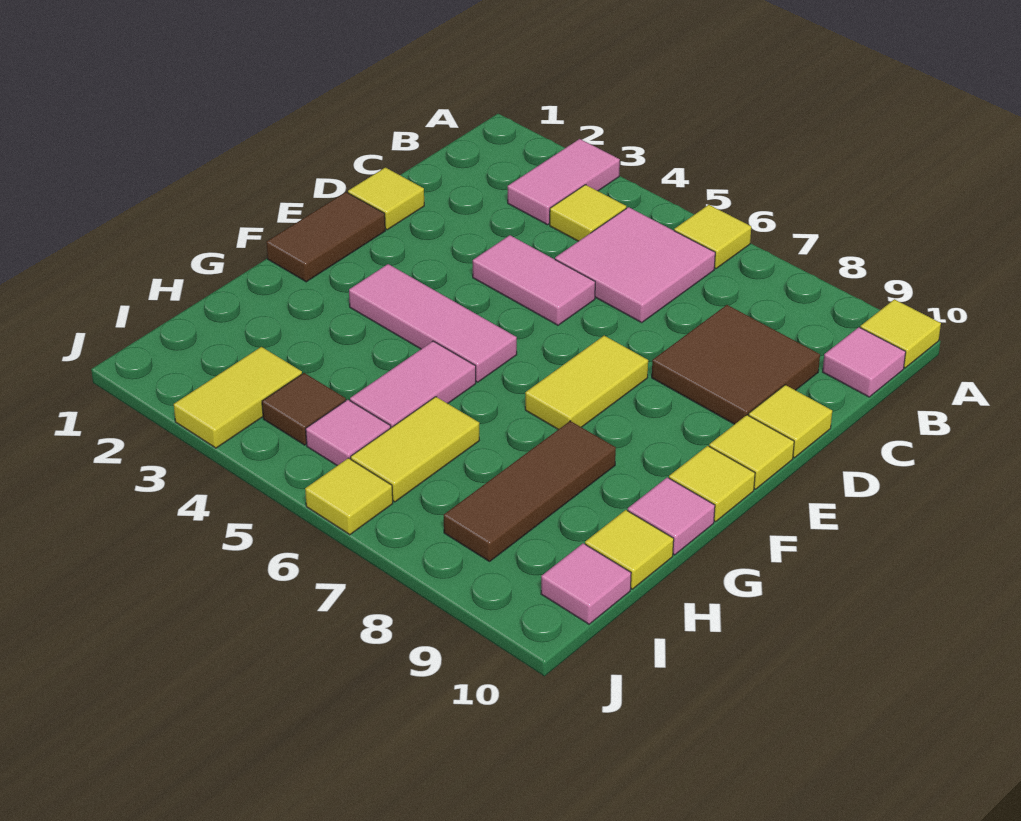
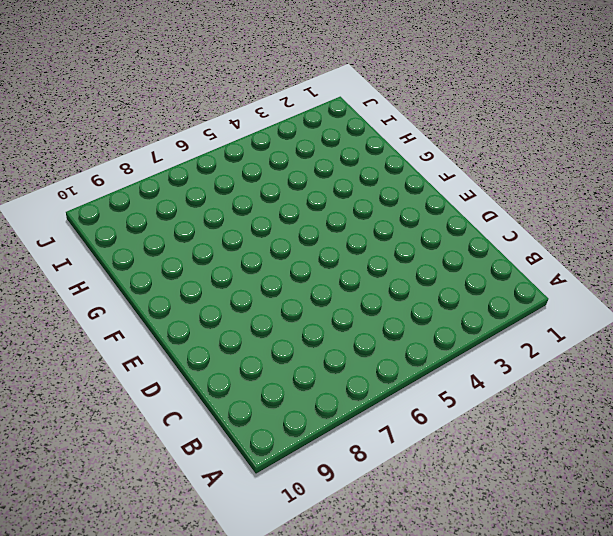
none -> pink tile A3:B3 level 1
none -> yellow tile A6 level 1
none -> yellow tile A10 level 1

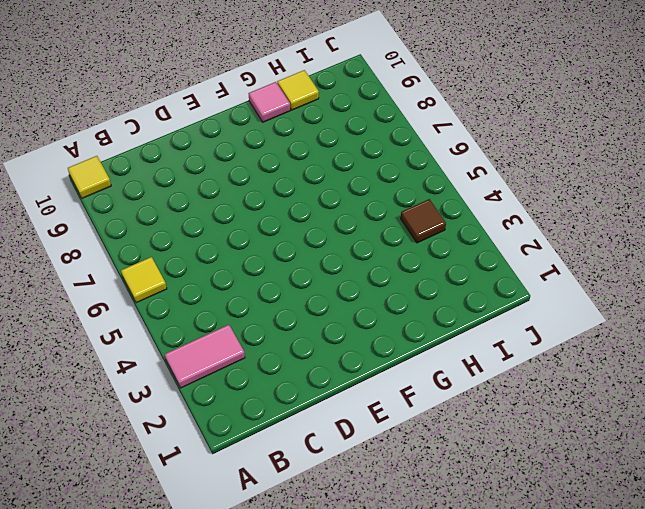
none -> yellow tile B4 level 1
none -> pink tile B5:C6 level 1
none -> pink tile B10 level 1

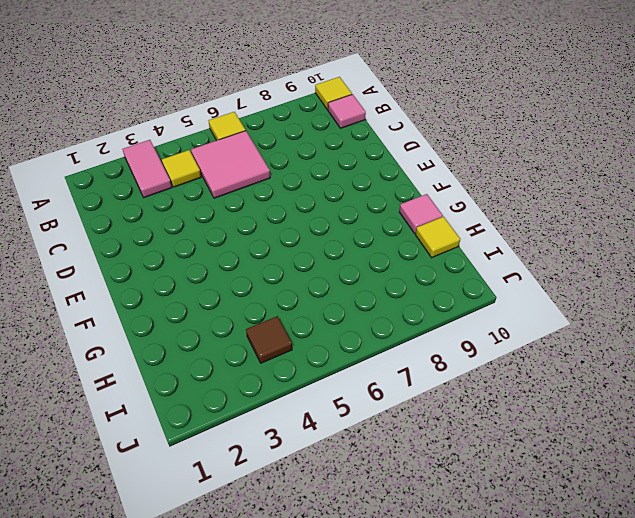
none -> brown tile C8:D9 level 1
none -> yellow tile D1 level 1
none -> pink tile D4:D5 level 1

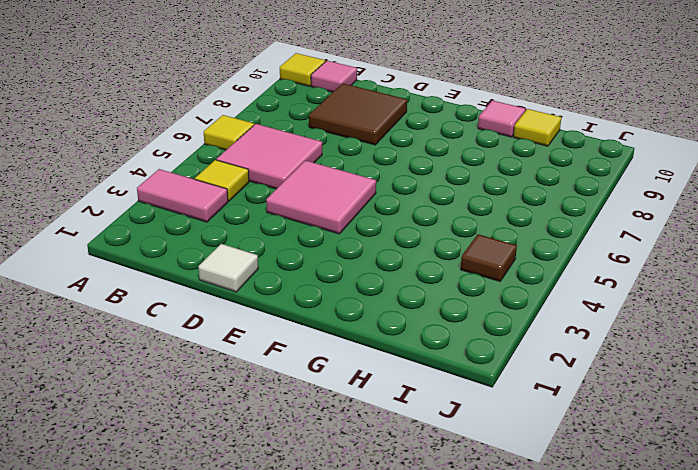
white tile D1 level 1 -> yellow tile D1 level 1
pink tile D4:E5 level 1 -> pink tile D4:D5 level 1
none -> yellow tile D10 level 1
none -> brown tile E1:F1 level 1
none -> yellow tile E7:F7 level 1

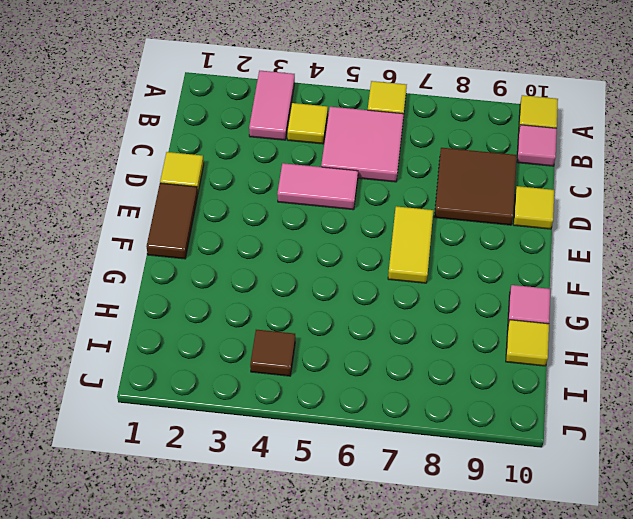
none -> yellow tile E10 level 1
none -> pink tile F3:F5 level 1
none -> yellow tile F10 level 1

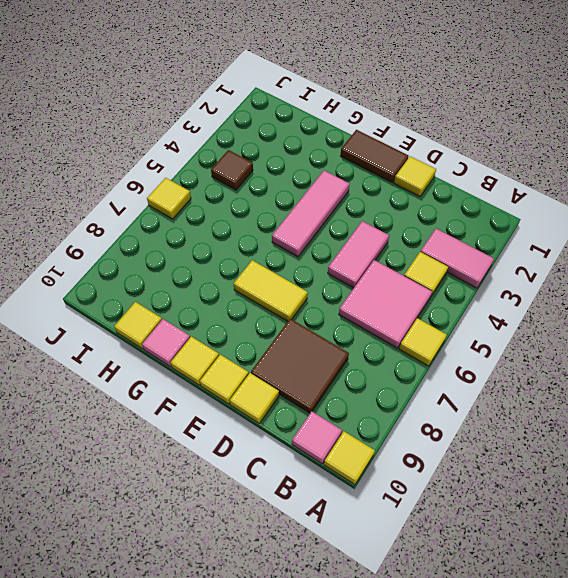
none -> pink tile G5:H5 level 1
none -> brown tile G8:I8 level 1
none -> yellow tile H6:I6 level 1

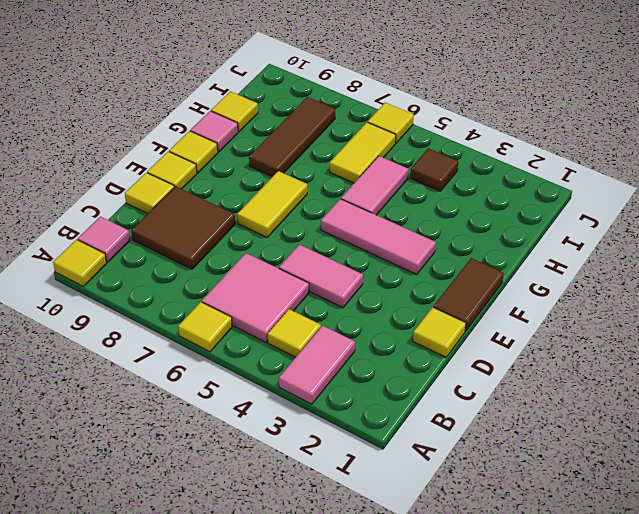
none -> yellow tile I3:J3 level 1
none -> pink tile I5 level 1
none -> pink tile I10 level 1

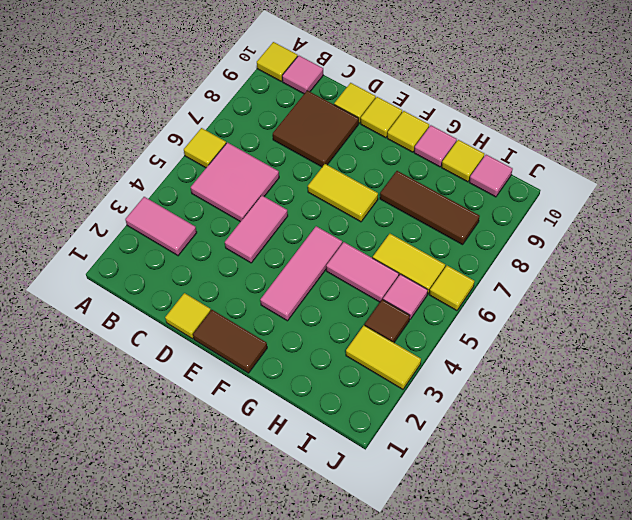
none -> yellow tile B4 level 1

